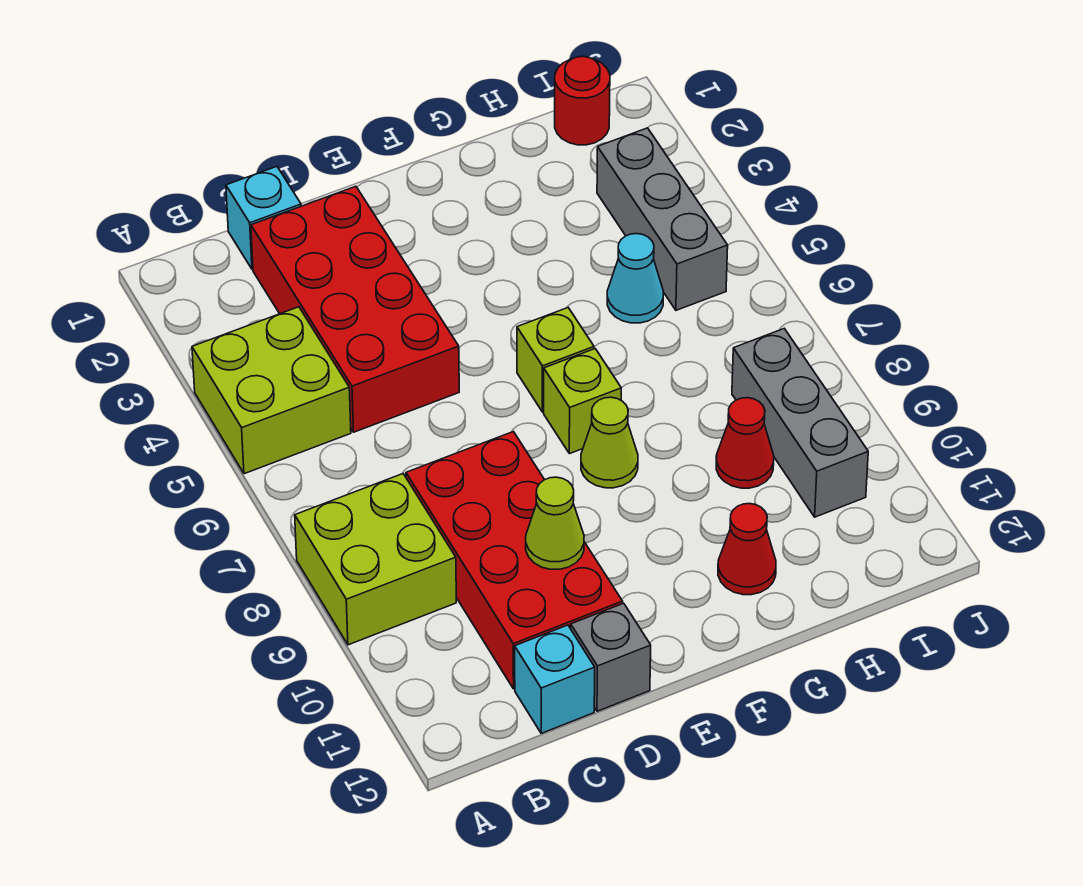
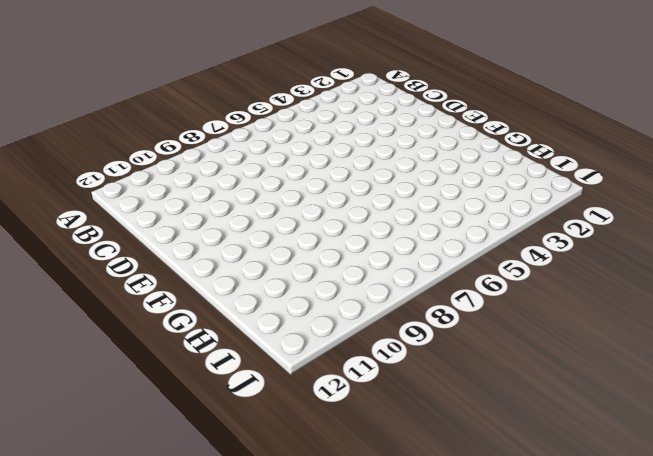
none -> lime brick A4:B5 level 1
none -> lime brick A8:B9 level 1
none -> cyan brick C1 level 1

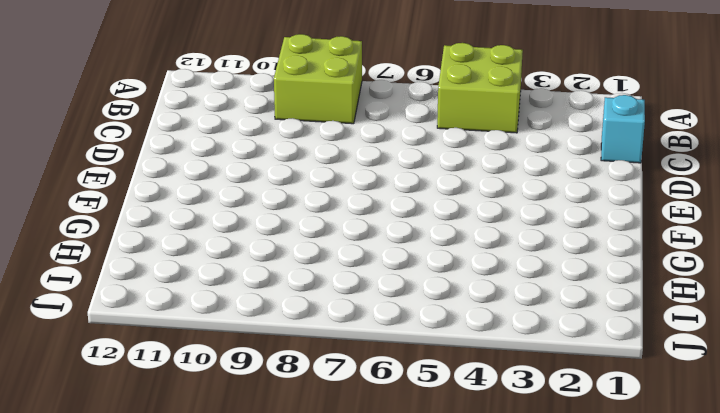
none -> red brick C2:D5 level 1
none -> red brick C8:D11 level 1
none -> cyan brick C12 level 1

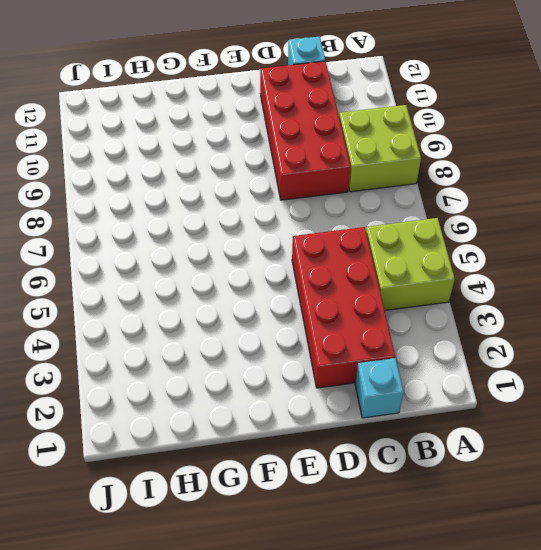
none -> grey brick D12 level 1
none -> lime brick F6 level 1
none -> lime brick F7 level 1

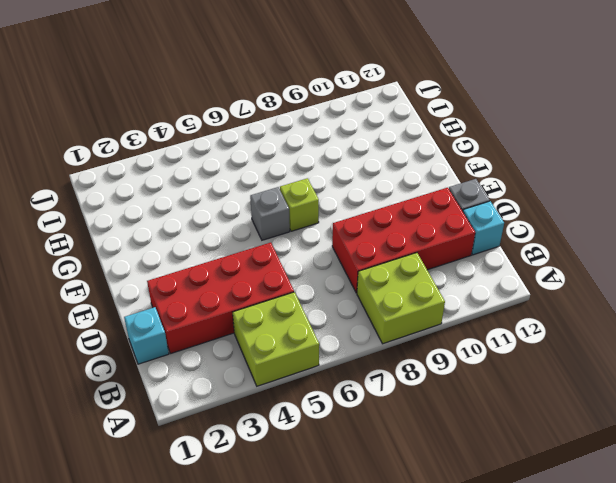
grey brick F6 level 1 -> lime brick F6 level 1
none -> lime cone F8 level 1
none -> red cone G11 level 1
none -> cyan cone H5 level 1

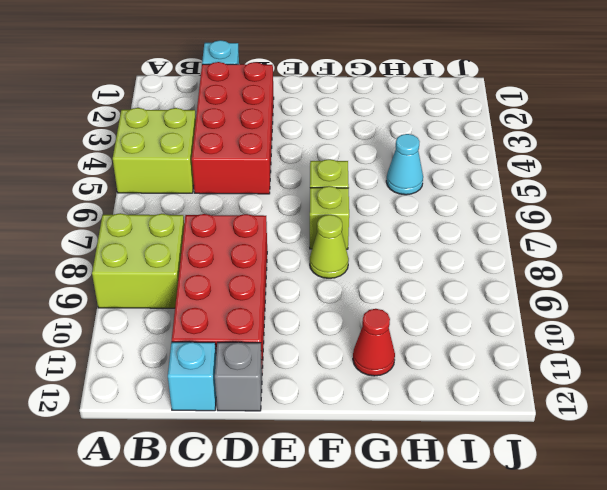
none -> red cone H9 level 1
none -> red round brick I1 level 1
none -> grey brick I3:I5 level 1

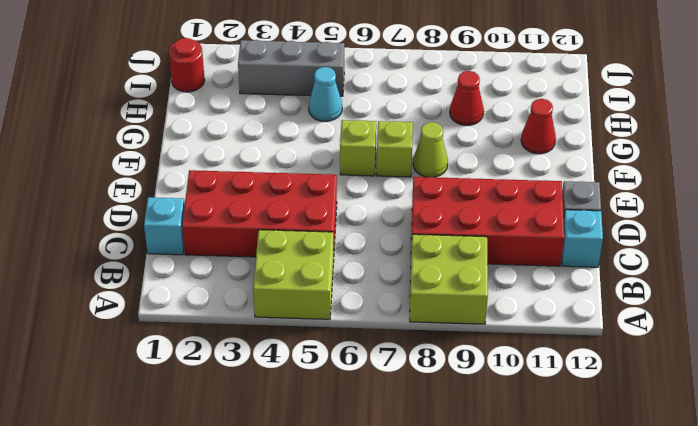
none -> grey brick I8:I10 level 1
none -> lime cone D10 level 2

